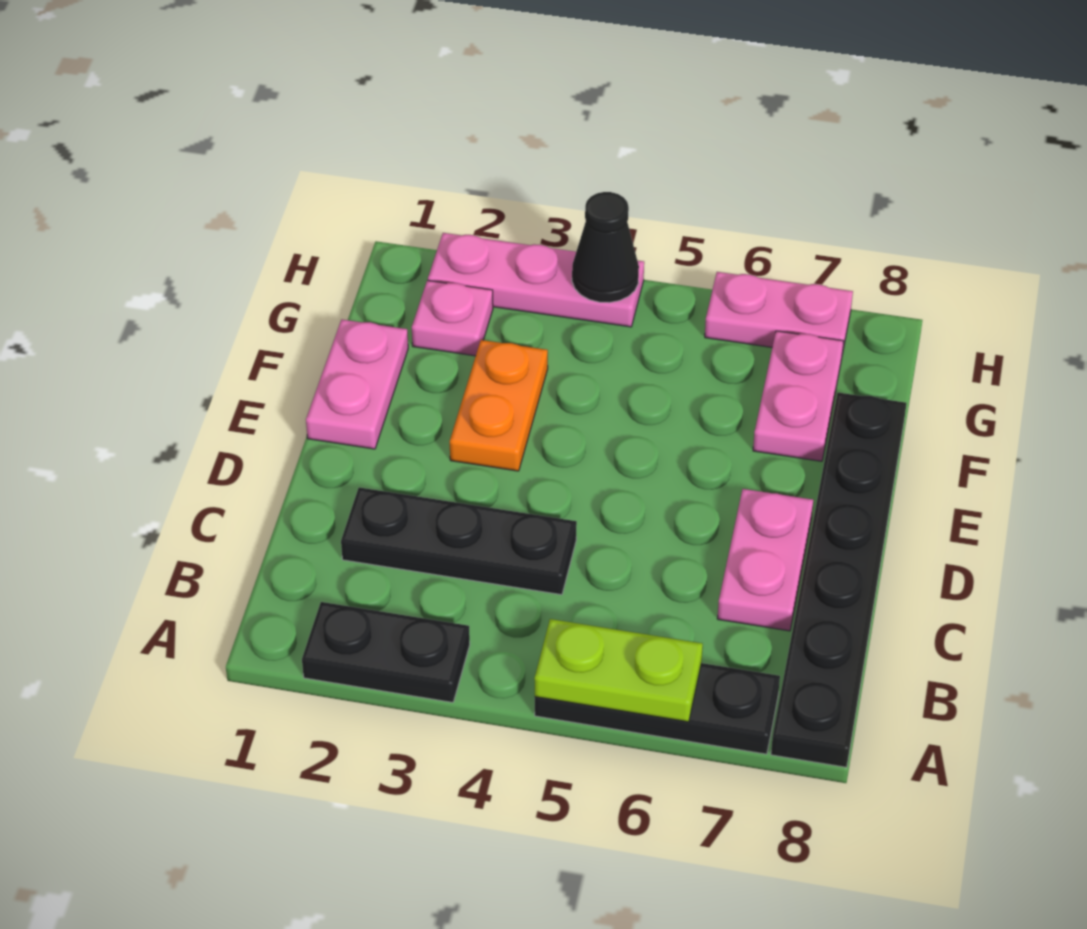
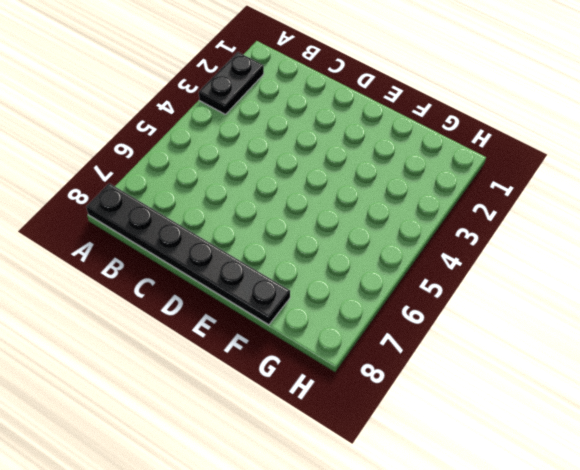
none -> black plate A5:A7 level 1
none -> black plate C2:C4 level 1
none -> pink plate C7:D7 level 1

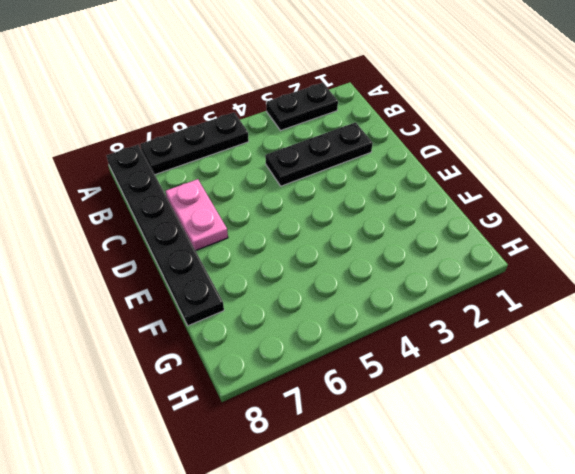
none -> pink plate E1:F1 level 1
none -> orange plate E3:F3 level 1
none -> pink plate F7:G7 level 1

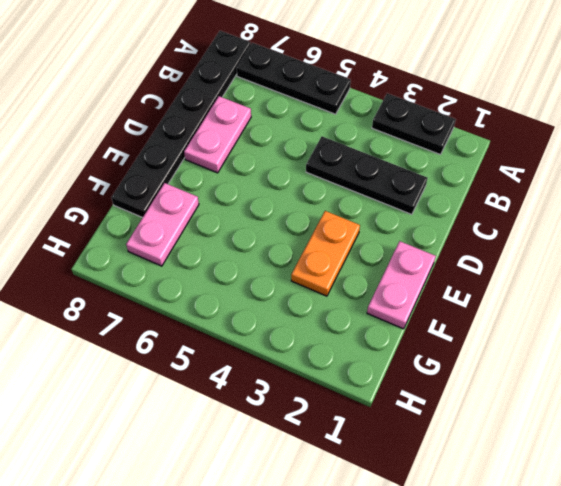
none -> pink plate G2 level 1
none -> pink plate H2:H4 level 1
none -> pink plate H6:H7 level 1

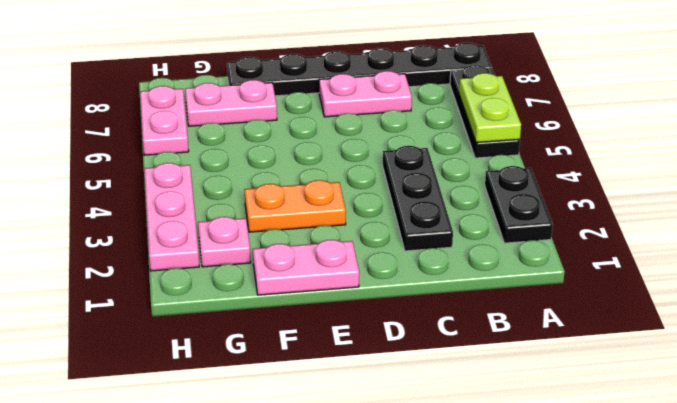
none -> black cone H4 level 2

